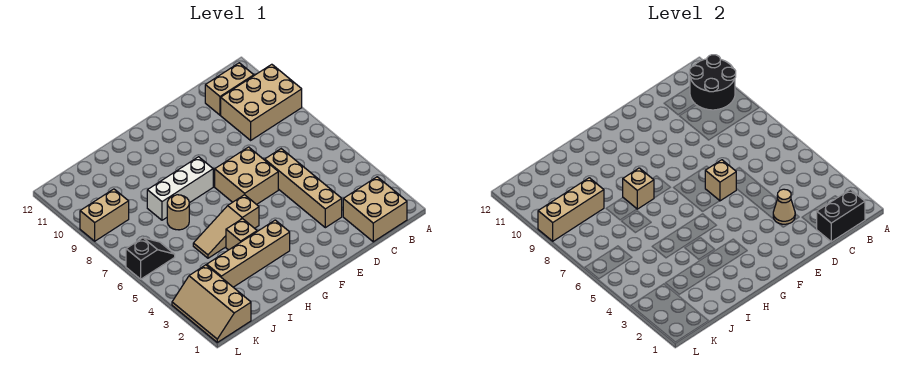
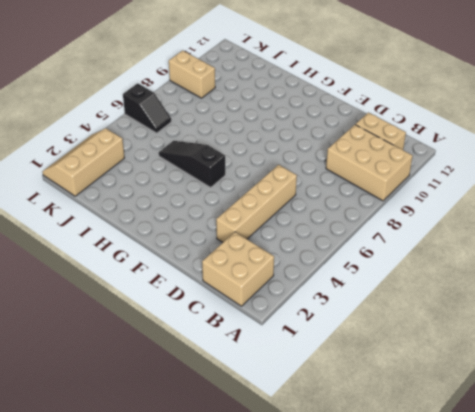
black slope G5:I5 level 1 top G -> tan slope G5:I5 level 1 top G
none -> tan brick E6:F7 level 1
none -> tan brick G3:J3 level 1
none -> white brick G8:I8 level 1

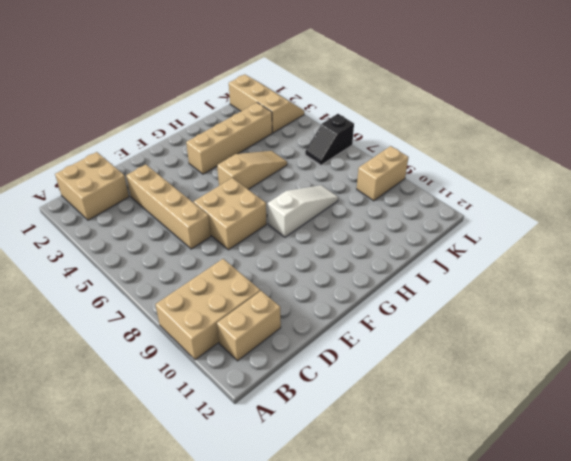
white slope G8:I8 level 1 top G -> white brick G8:I8 level 1
none -> tan brick H4 level 1
none -> tan round brick I7 level 1
none -> black round brick A10:B11 level 2

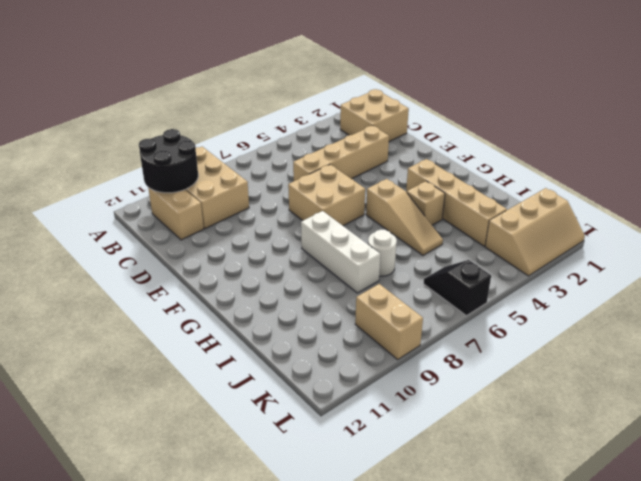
white round brick I7 level 1 -> tan round brick I7 level 1
none -> black brick B1:C1 level 2
none -> tan cone D3 level 2
none -> tan brick E6 level 2

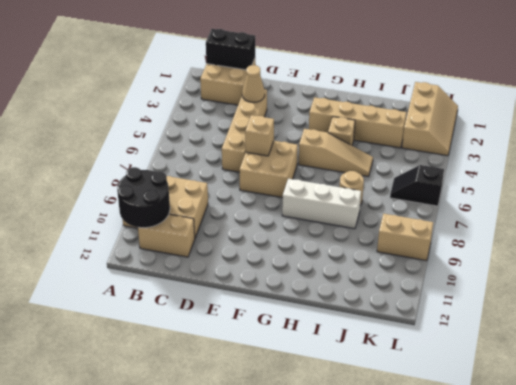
none -> tan brick H8 level 2
none -> tan brick J9:L9 level 2

